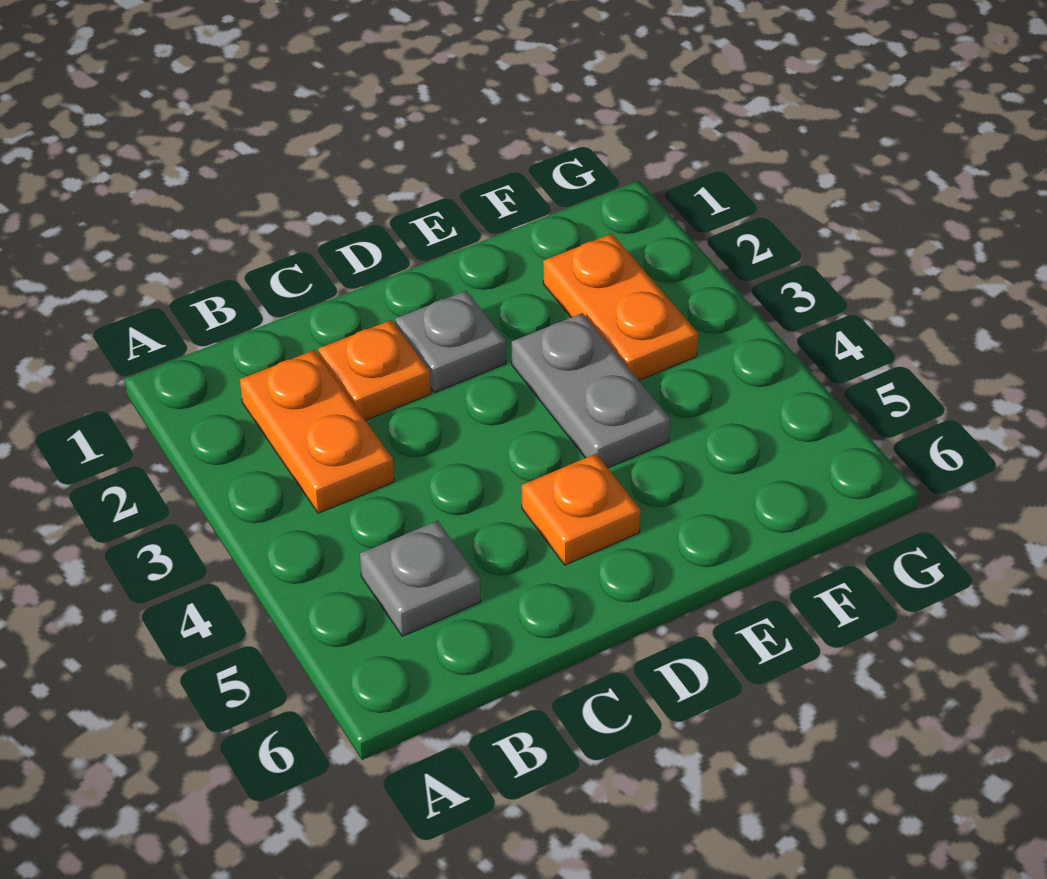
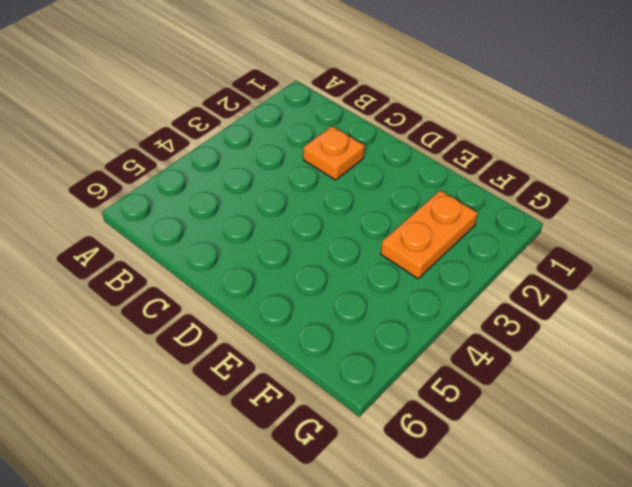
none -> orange plate B2:B3 level 1
none -> grey plate B5 level 1

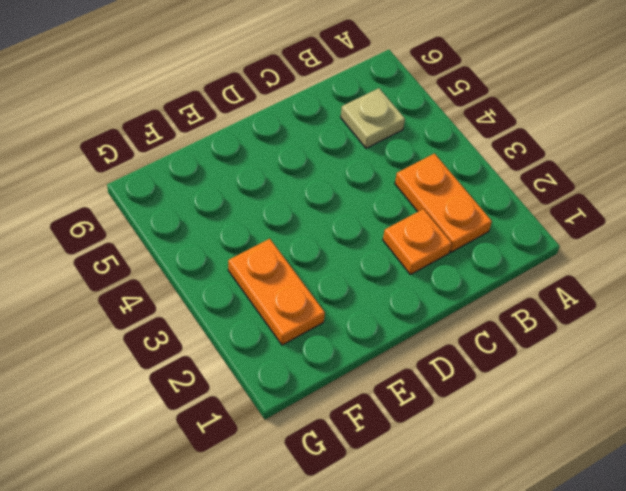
tan plate B5 level 1 -> grey plate B5 level 1
none -> grey plate D2 level 1
none -> orange plate D5 level 1

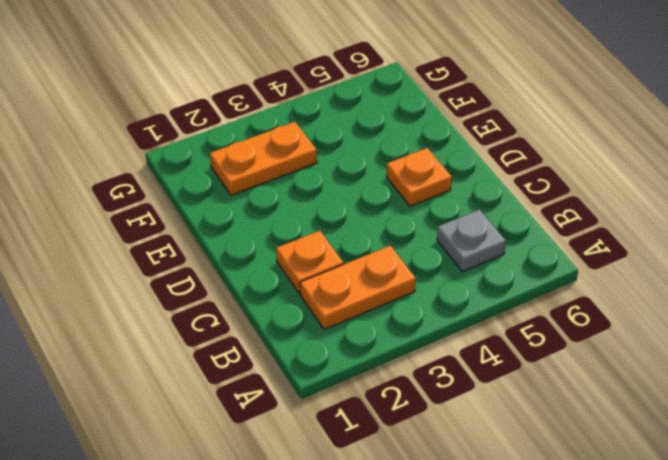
none -> grey plate D2 level 1
none -> grey plate E3:E4 level 1

